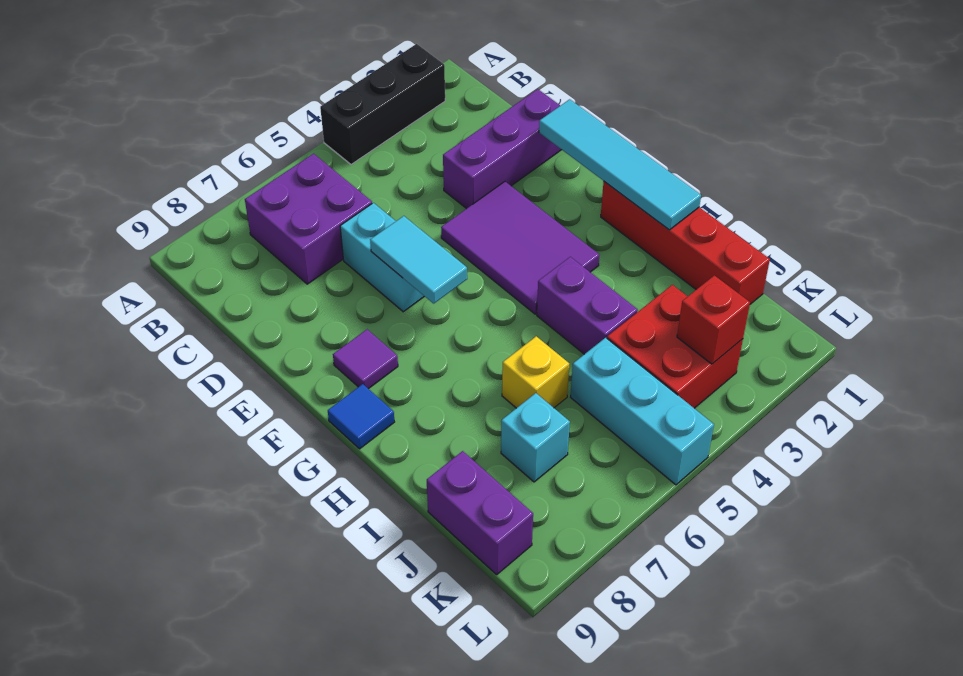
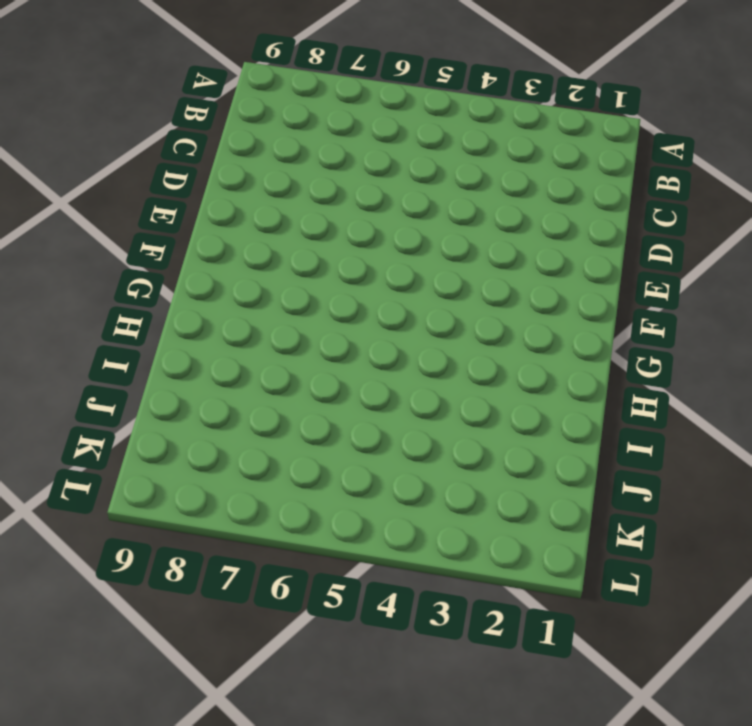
none -> black brick A2:A4 level 1
none -> purple brick B6:C7 level 1
none -> purple brick D1:D3 level 1

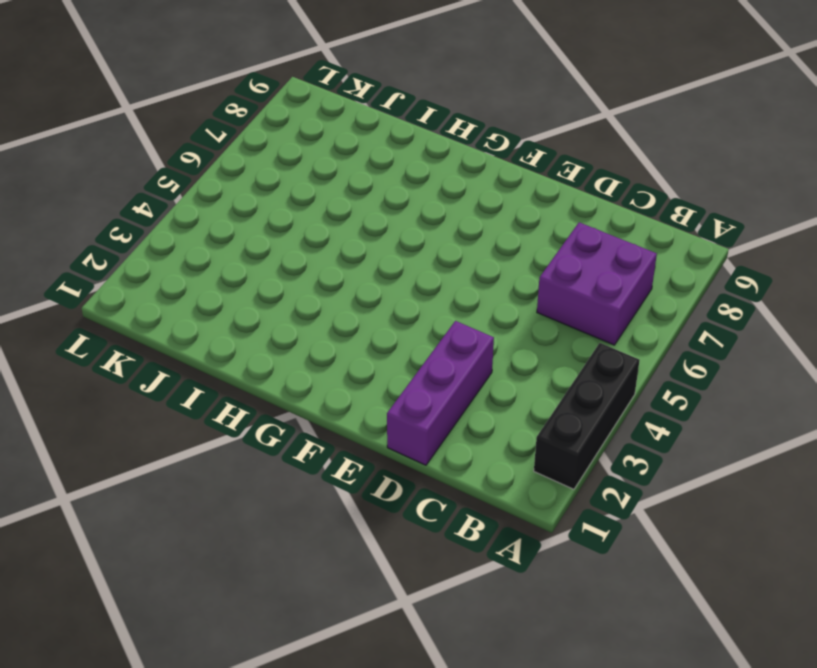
none -> cyan brick D6:E6 level 1
none -> purple tile E3:G4 level 1
none -> purple tile F8 level 1

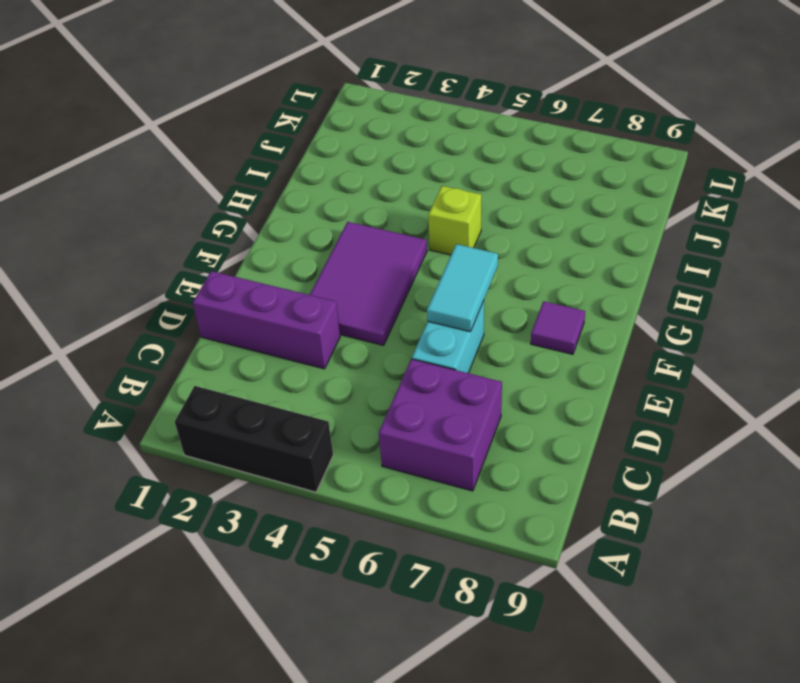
lime brick H5 level 1 -> none
none -> red brick G1:J1 level 1
none -> blue tile G9 level 1
none -> purple brick H4:I4 level 1

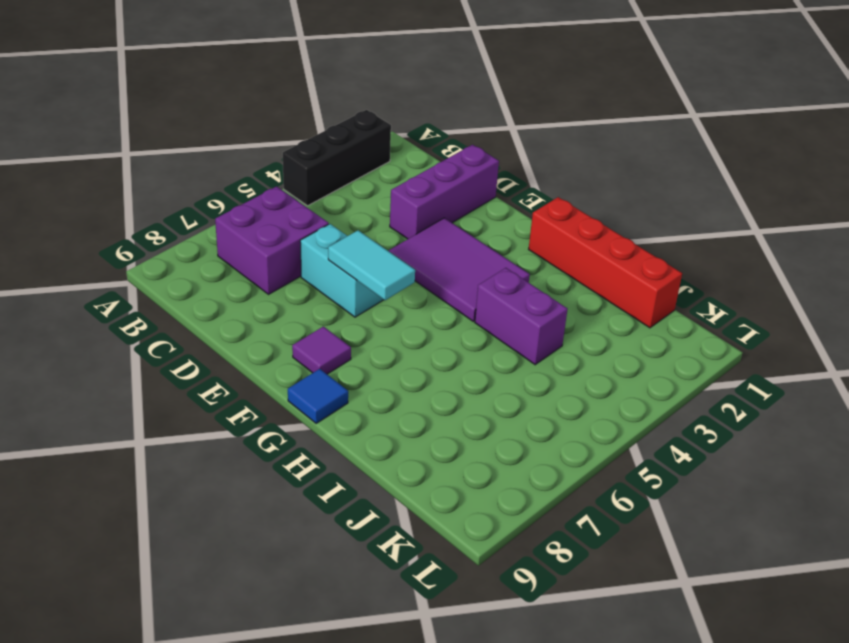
none -> yellow brick I6 level 1
none -> red brick J3:K4 level 1
none -> cyan brick J5:L5 level 1

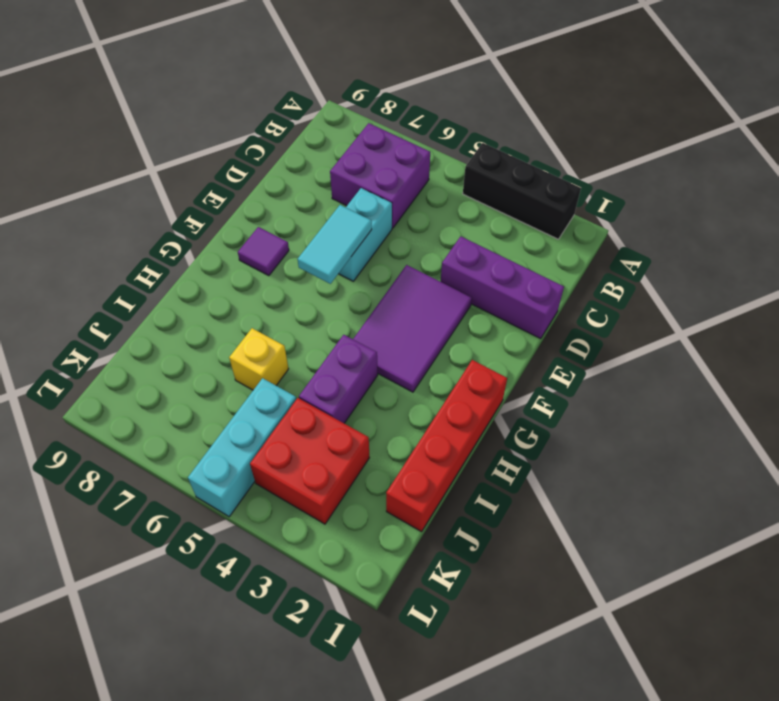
none -> blue tile G9 level 1
none -> cyan brick J7 level 1
none -> purple brick J9:K9 level 1

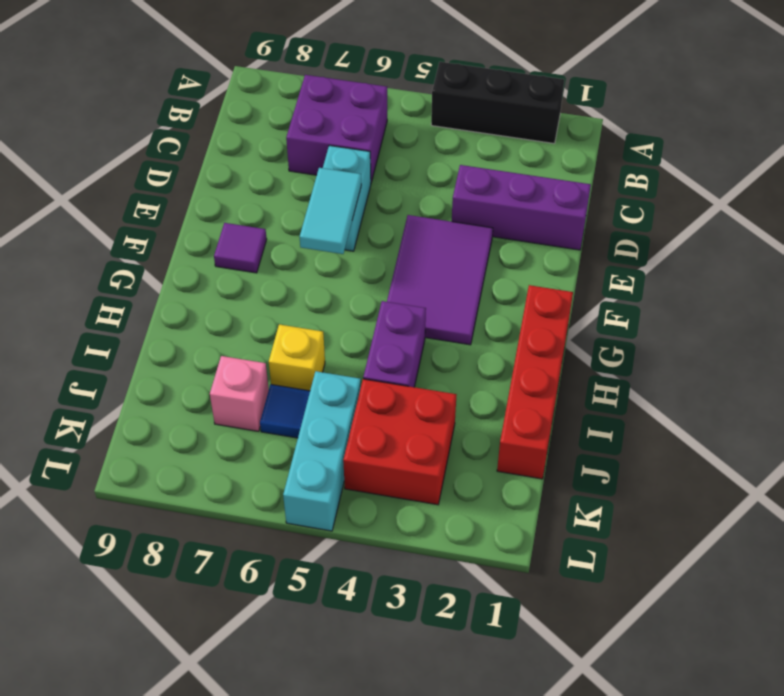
blue tile J6 level 1 -> blue tile G9 level 1
pink brick J7 level 1 -> cyan brick J7 level 1
none -> purple brick J9:K9 level 1
none -> cyan tile E1:H1 level 2
none -> red brick K3 level 2

